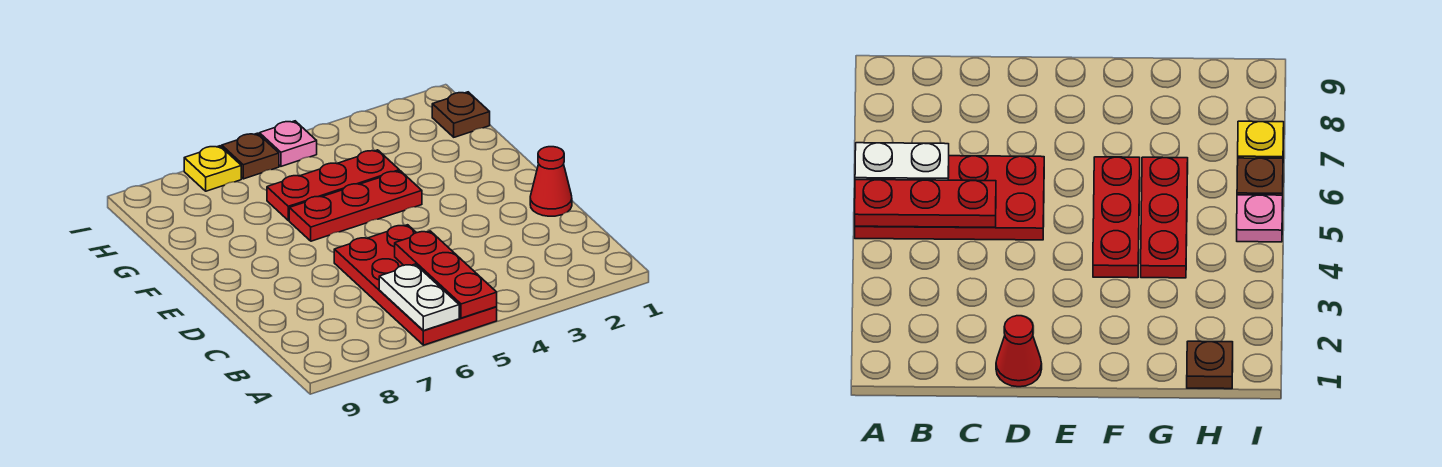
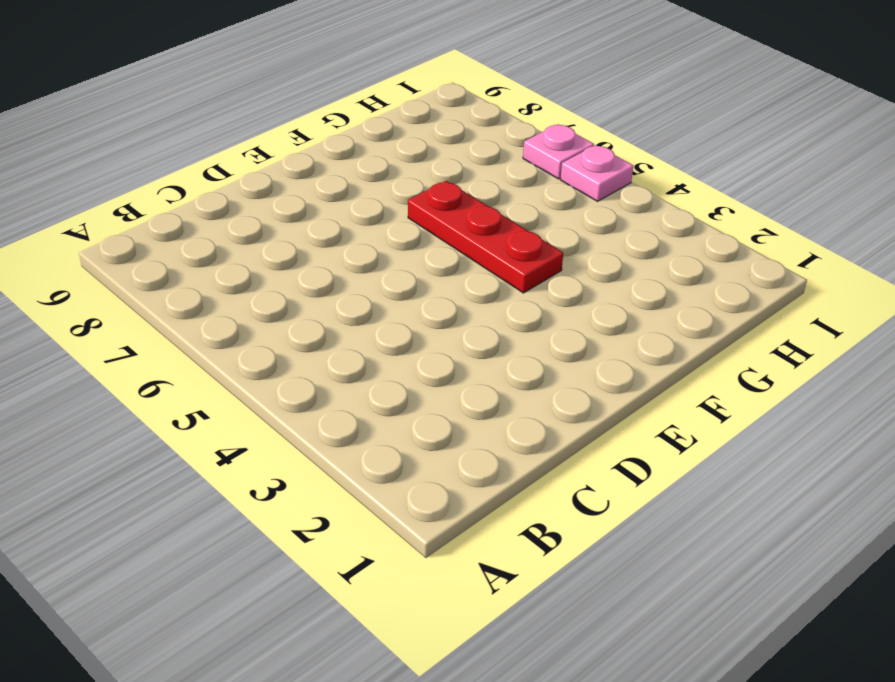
pink plate I6 level 1 -> brown plate I6 level 1
none -> red plate A5:D6 level 1
none -> red cone D1 level 1

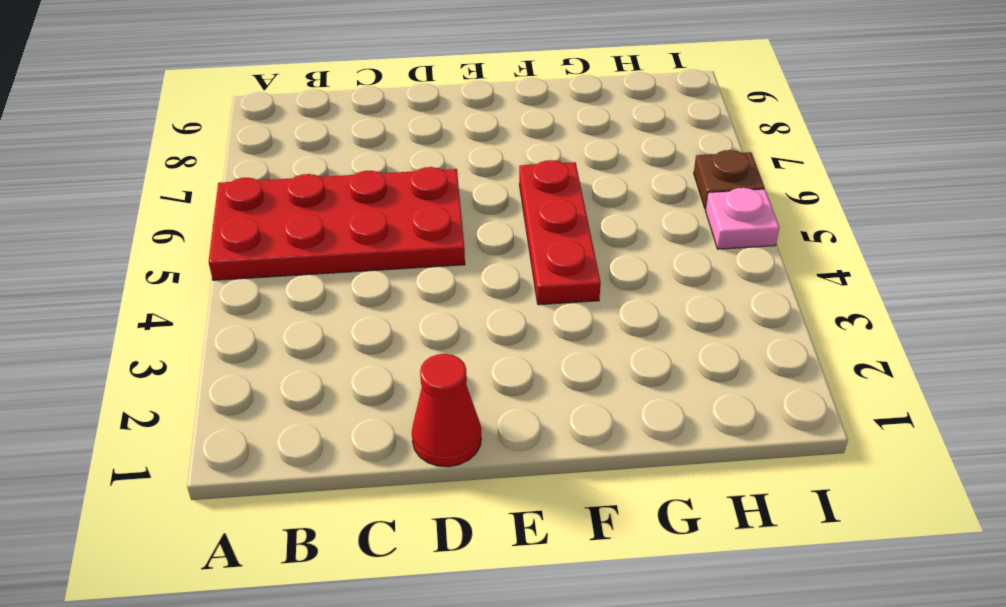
none -> red plate G4:G6 level 1
none -> brown plate H1 level 1

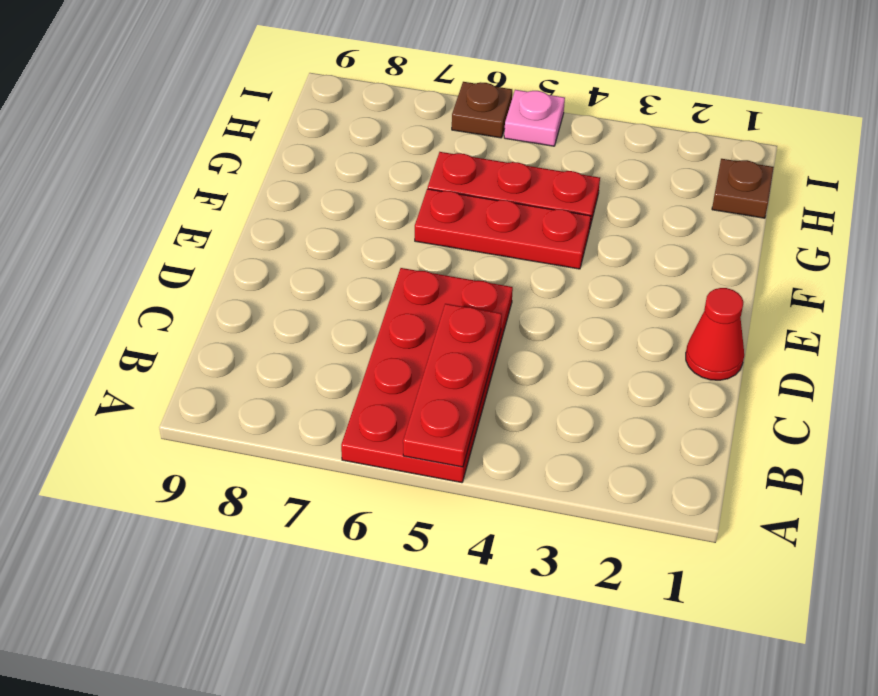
none -> yellow plate I7 level 1
none -> white plate A6:B6 level 2

